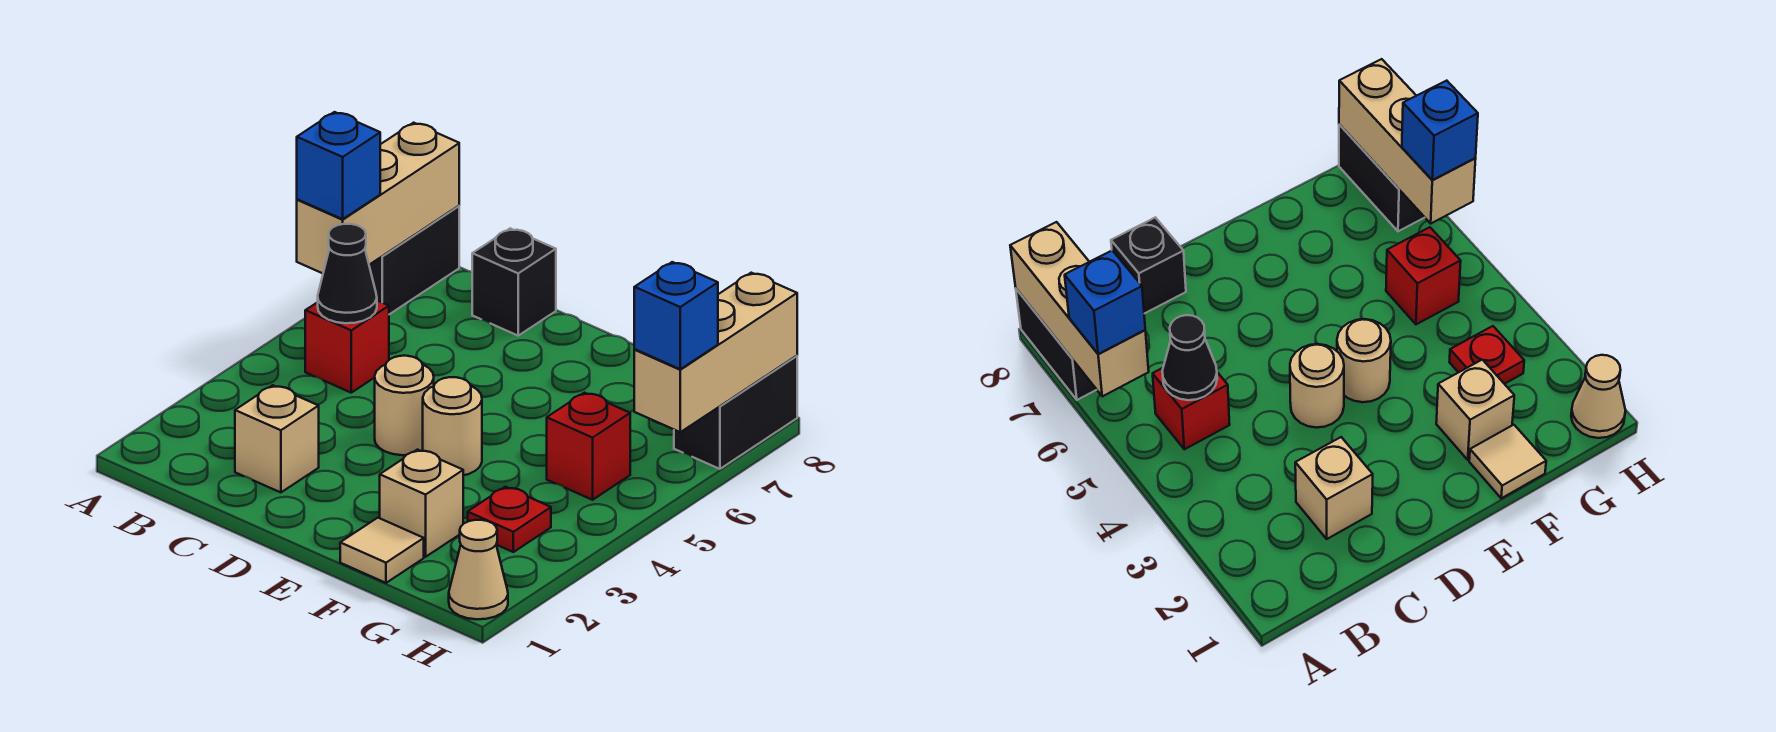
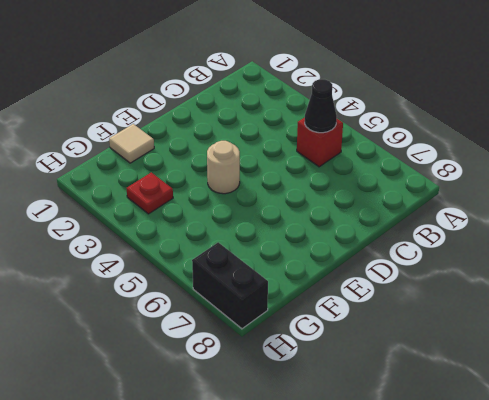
none -> black brick A7:A8 level 1
none -> tan brick C2 level 1
none -> black brick C8 level 1

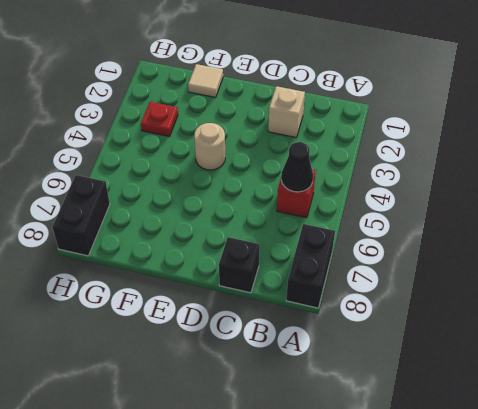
none -> tan round brick D4 level 1
none -> tan brick F2 level 1
none -> red brick G5 level 1

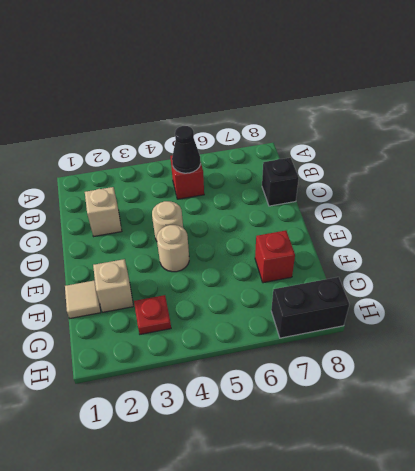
red brick F7 level 1 -> red brick G5 level 1
none -> black brick A7:A8 level 1
none -> tan cone H1 level 1
none -> tan brick A6:A8 level 2

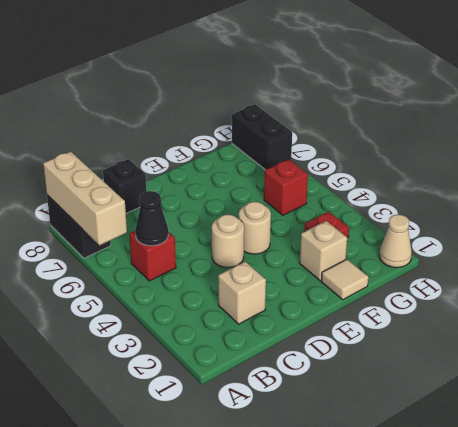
none -> tan brick H6:H8 level 2
none -> blue brick A6 level 3
none -> blue brick H6 level 3

